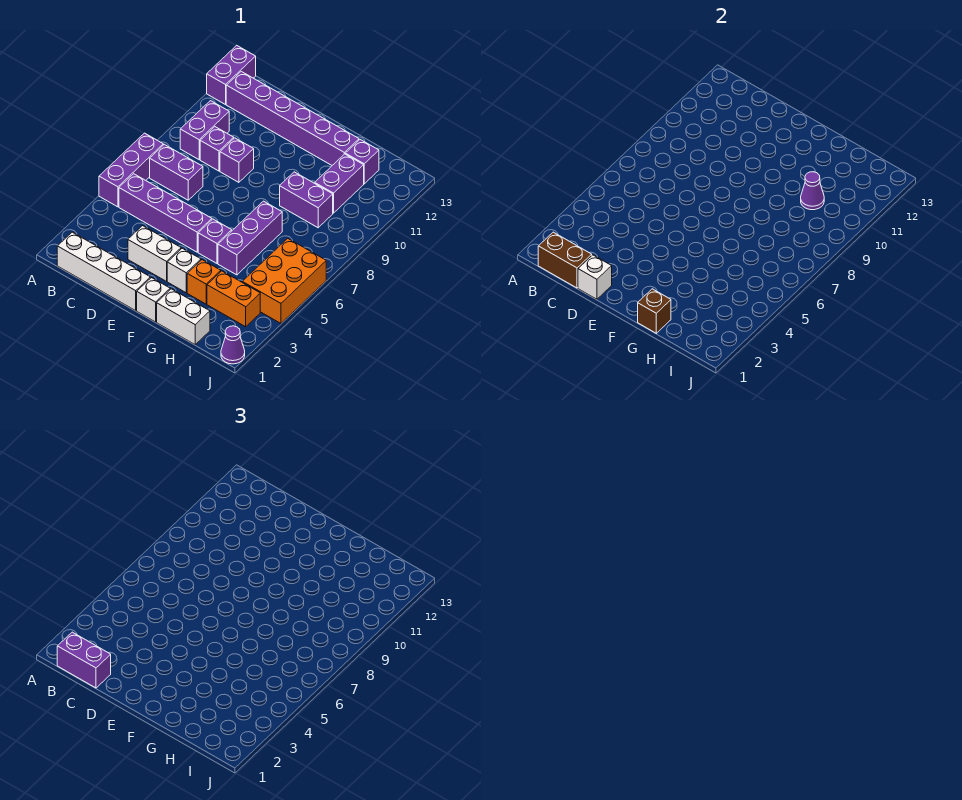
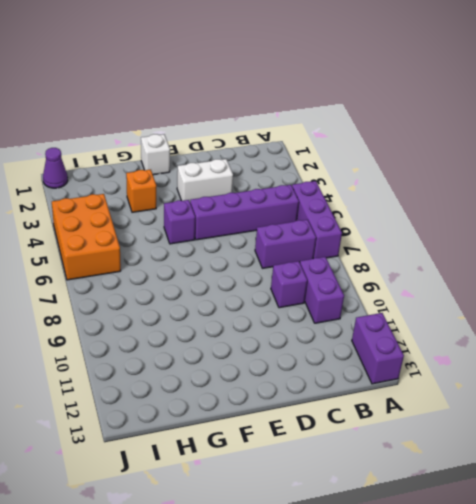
none -> white brick B1:E1 level 1
none -> purple brick B12:G12 level 1
none -> purple brick D9 level 1

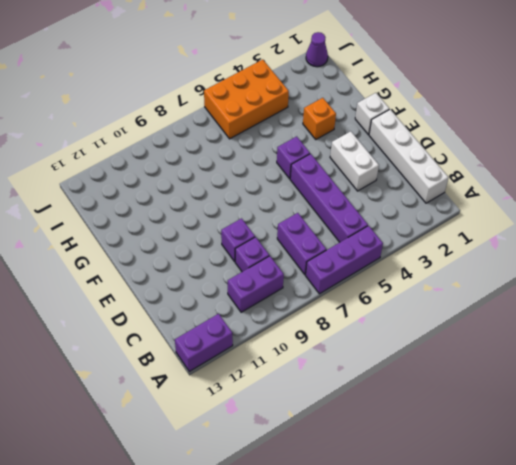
none -> purple brick B12:G12 level 1
none -> white brick F3 level 1
none -> white brick G1:H1 level 1

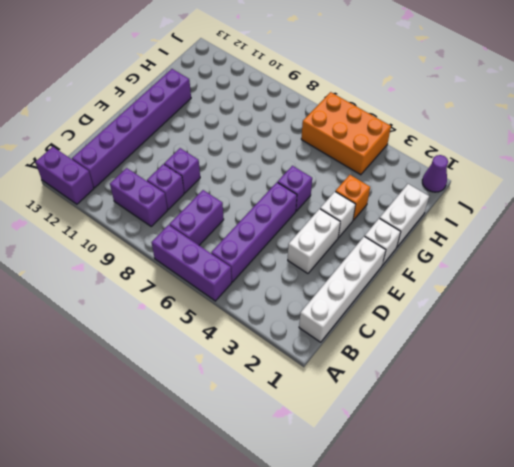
none -> purple brick G5:G7 level 1
none -> purple brick G9:H9 level 1
none -> orange brick H3:I3 level 1

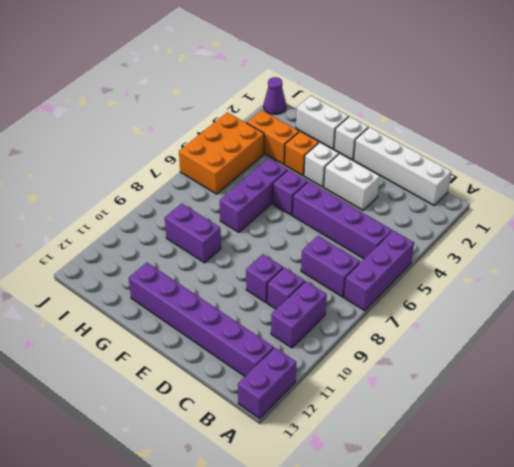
none -> purple brick H10:H11 level 1
none -> purple brick H12 level 1
none -> brown brick B1:C1 level 2

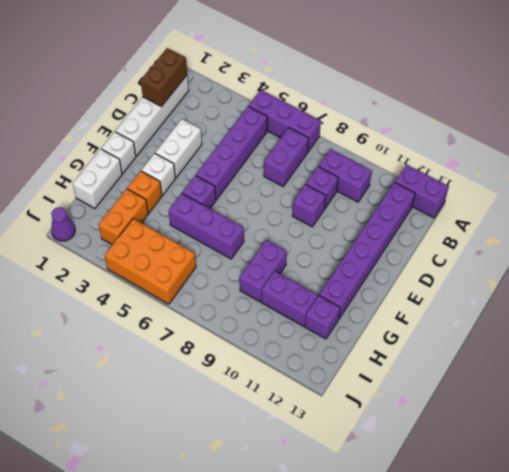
none -> white brick D1 level 2
none -> brown brick G1 level 2
none -> purple cone H10 level 2

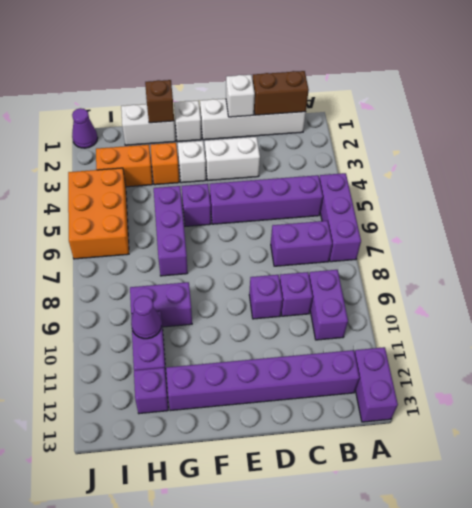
none -> purple brick B1:C1 level 3

